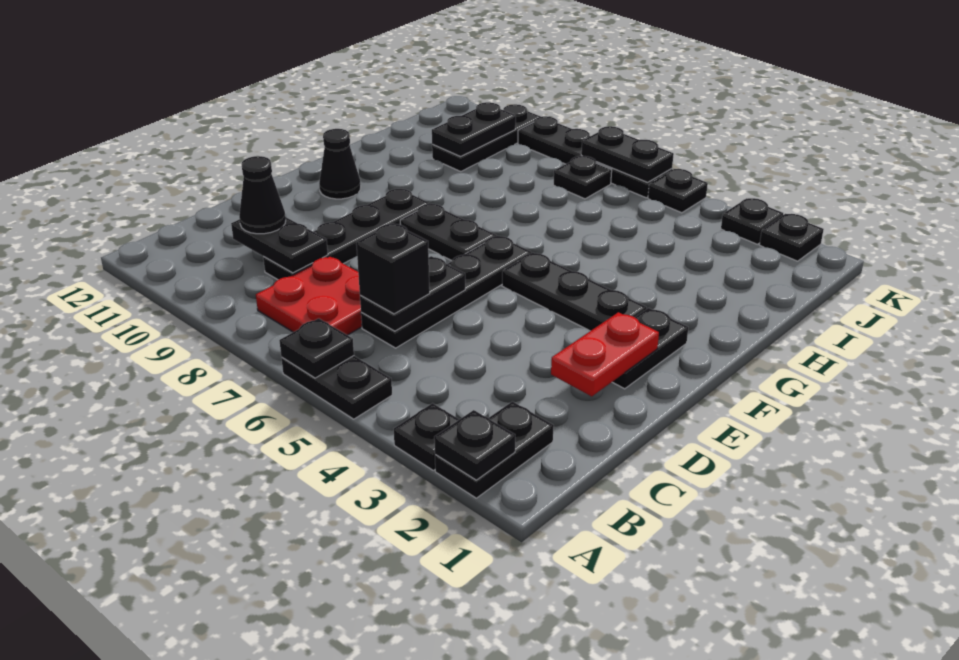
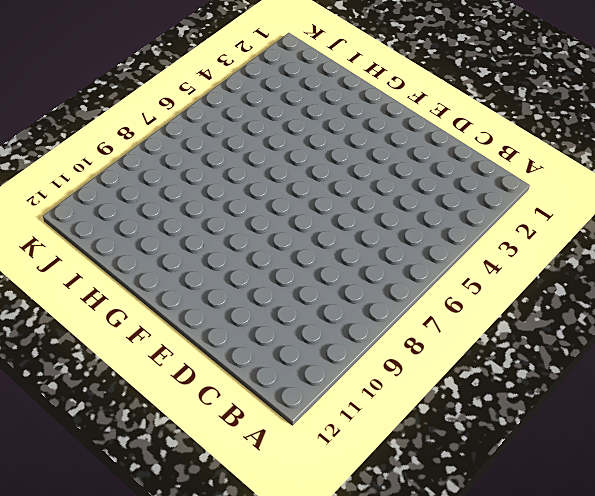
none -> black plate A2:B2 level 1
none -> black plate A3 level 1
none -> black plate A5:A6 level 1

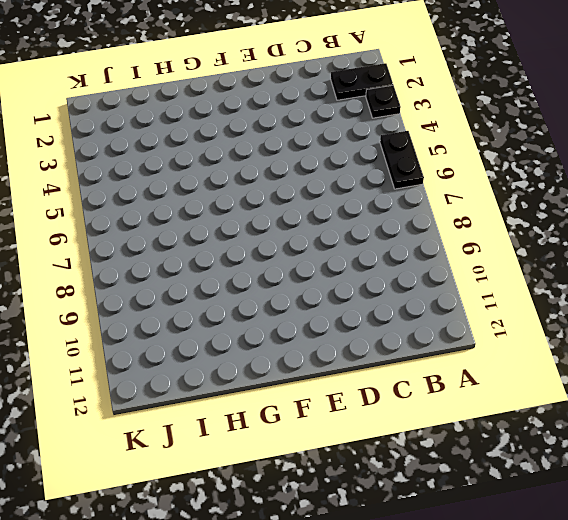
none -> red plate B7:C8 level 1
none -> black plate C6:F6 level 1
none -> black plate C9:F9 level 1

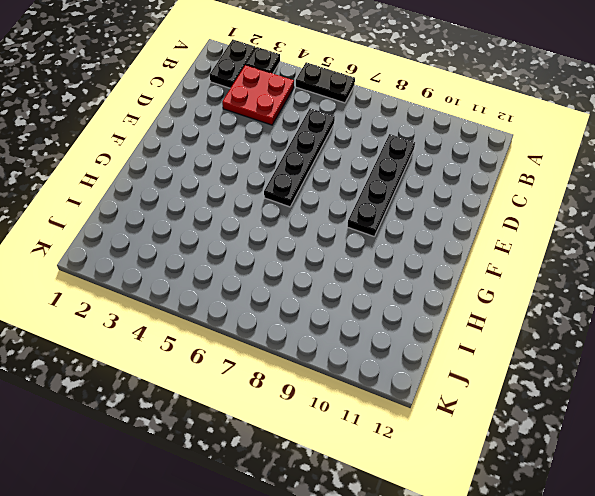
red plate B3:C4 level 1 -> red plate B7:C8 level 1
none -> black plate E2:F2 level 1
none -> black plate F3:F5 level 1
none -> black plate F7:F8 level 1

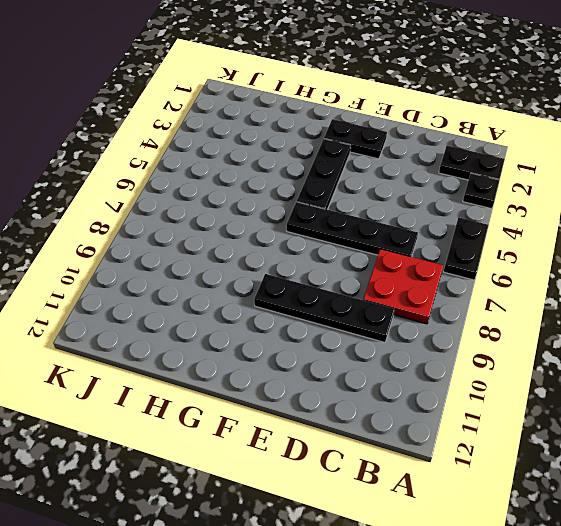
none -> black plate F7:F8 level 1
none -> black cone F11 level 1
none -> black plate I10:K10 level 1

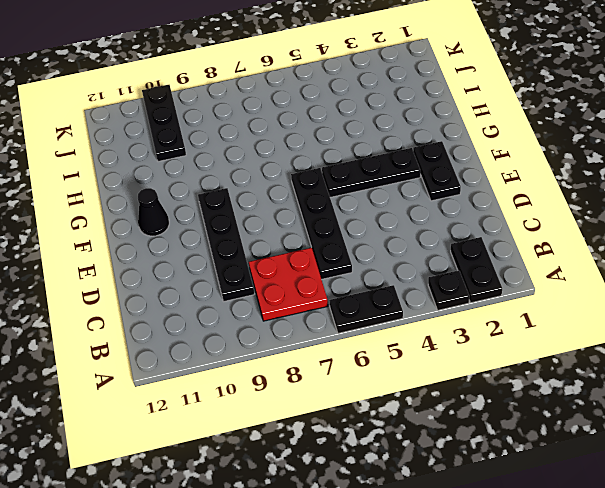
none -> black plate F7:F8 level 1
none -> black plate J7 level 1
none -> black plate K2 level 1

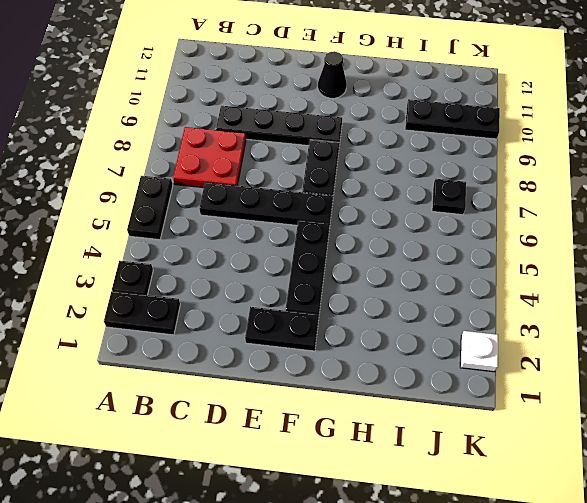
white plate K2 level 1 -> black plate K2 level 1
none -> black plate K3 level 1
none -> black plate K5 level 1
none -> black plate K6:K9 level 1

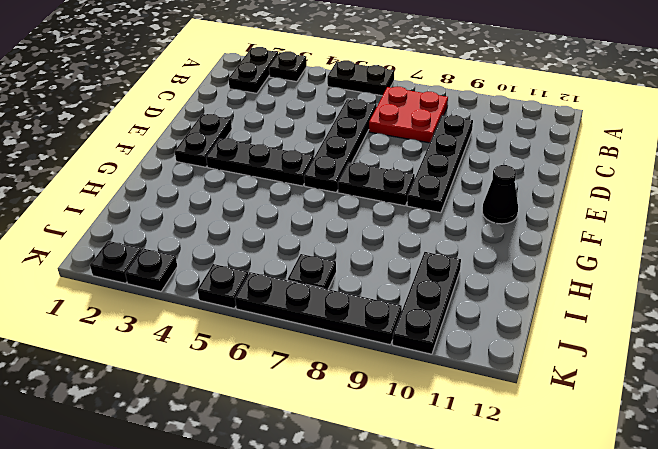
none -> black plate A2 level 2
none -> black plate A6 level 2
none -> black plate C6:D6 level 2

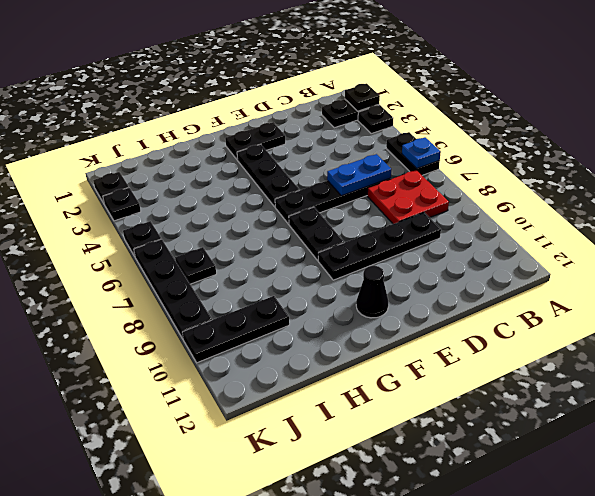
blue plate A6 level 2 -> black plate A6 level 2
blue plate C6:D6 level 2 -> black plate C6:D6 level 2
none -> black plate C9:C10 level 2
none -> red plate D2:E2 level 2
none -> black plate I10:J10 level 2

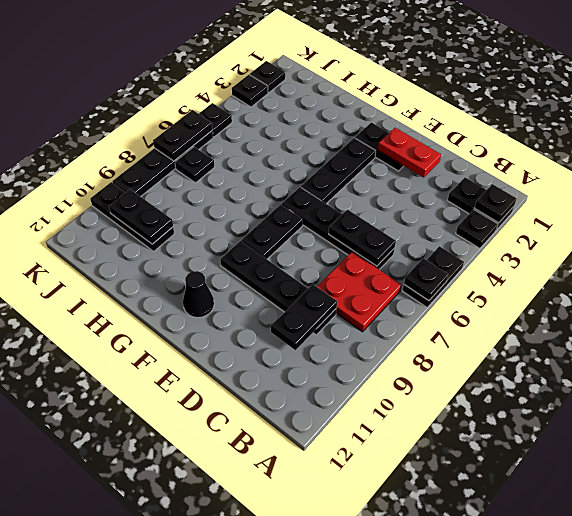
none -> black brick C6 level 3
none -> black cone C10 level 3

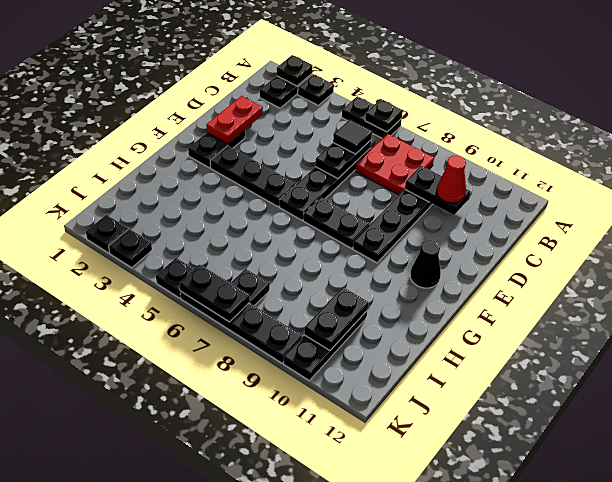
black tile C6 level 3 -> black brick C6 level 3
red cone C10 level 3 -> black cone C10 level 3

